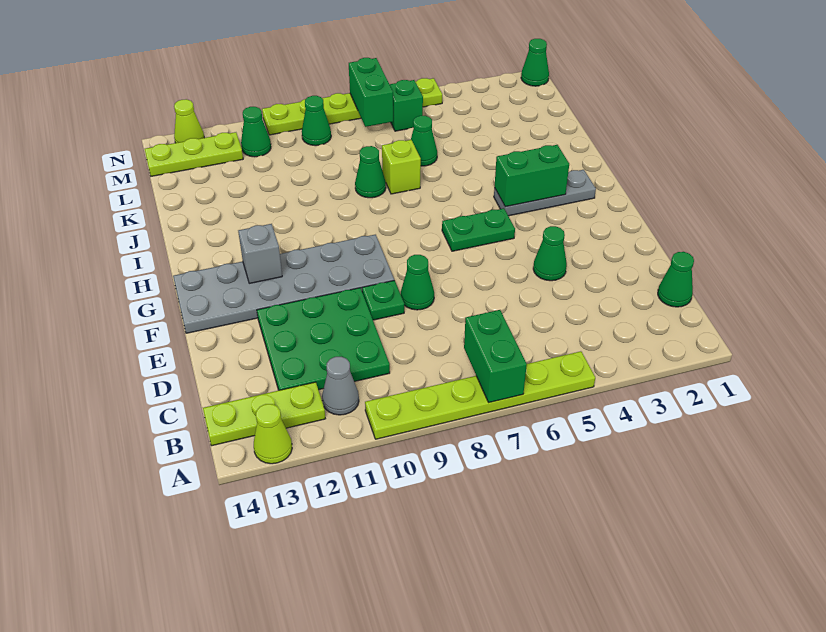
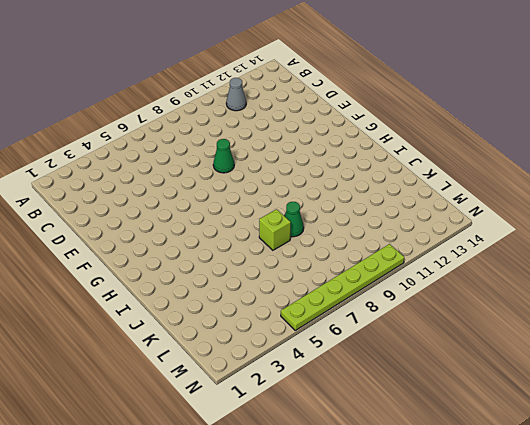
none -> lime plate A5:A10 level 1
none -> lime cone A13 level 1
none -> lime plate B12:B14 level 1

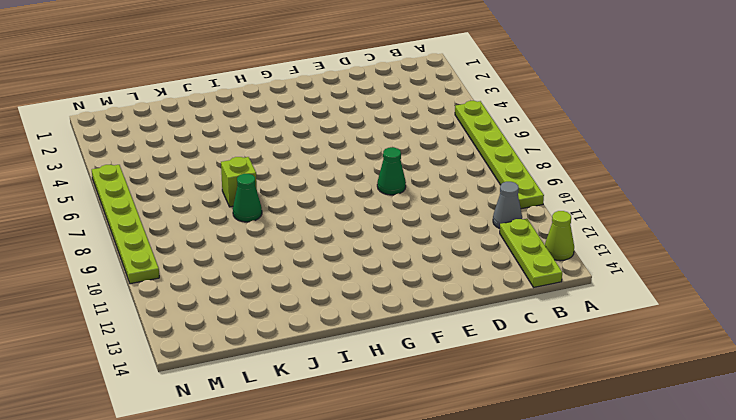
none -> green cone C1 level 1
none -> green plate C10:E12 level 1
none -> green cone E4 level 1

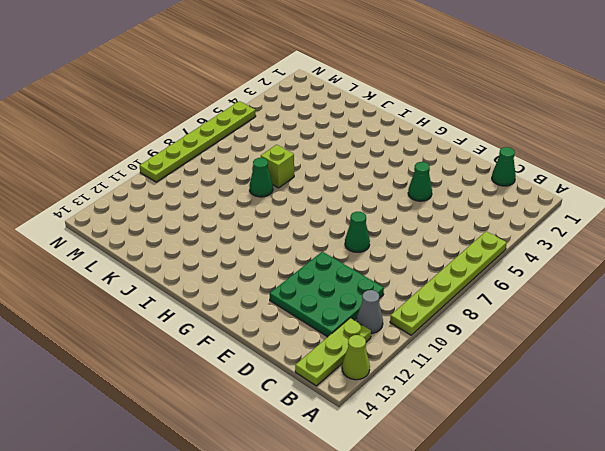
none -> green plate E9 level 1
none -> grey plate F9:G14 level 1
none -> green plate G5:G6 level 1

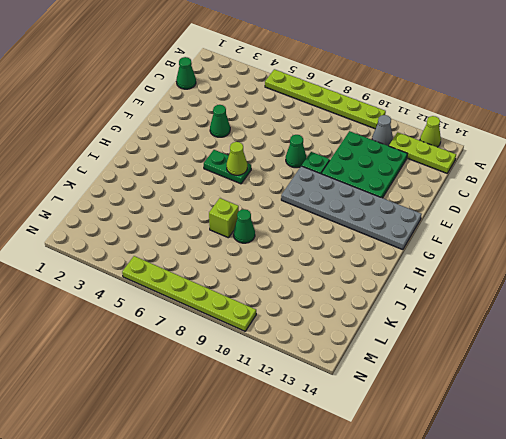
lime cone G6 level 2 -> lime cone N13 level 1
none -> grey plate H2:H4 level 1
none -> green cone K6 level 1
none -> green brick M6 level 1

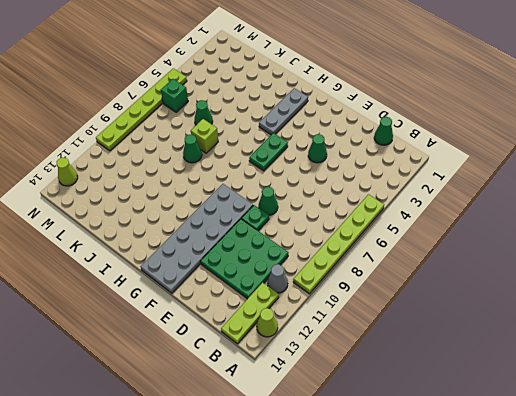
none -> green cone M9 level 1
none -> green cone M11 level 1
none -> lime plate M12:M14 level 1

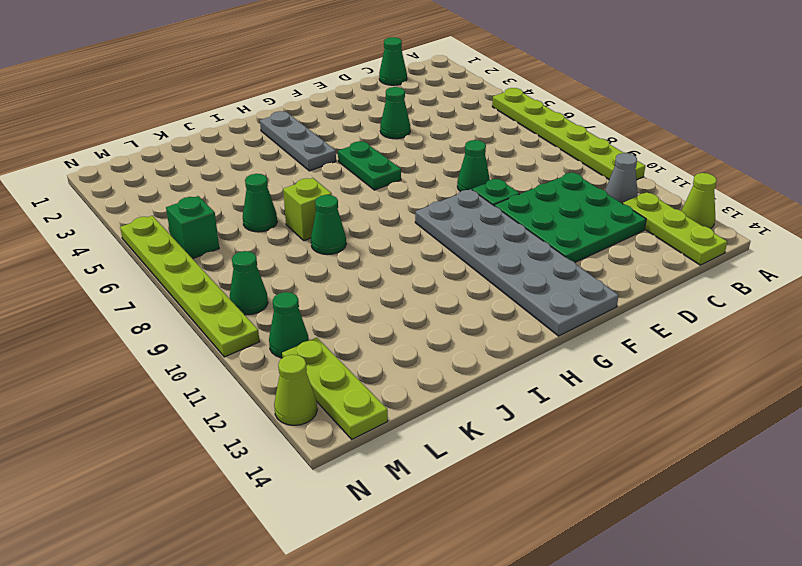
none -> green cone N1 level 1
none -> green brick A7:B7 level 2
none -> grey brick G12 level 2

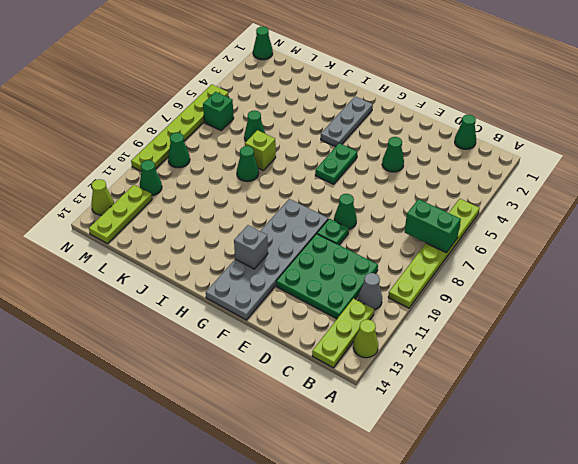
none -> green brick H3:H4 level 2
none -> green brick M7:N7 level 2

